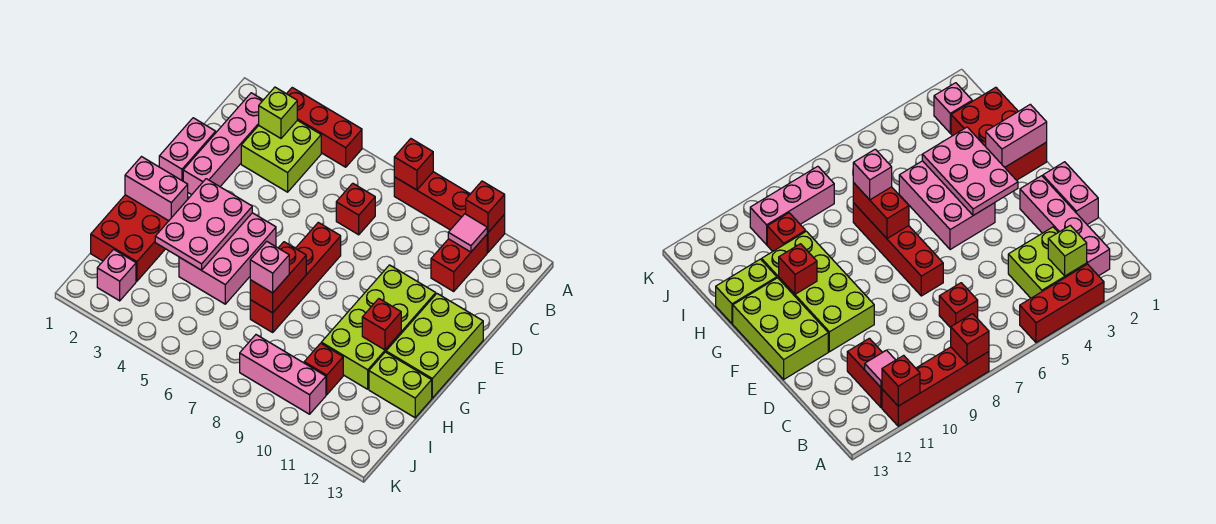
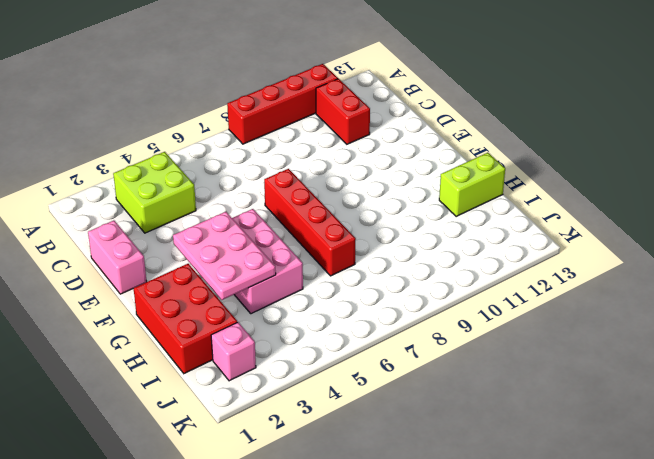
none -> red brick A3:A5 level 1
none -> pink brick B2:E2 level 1
none -> red brick C7 level 1

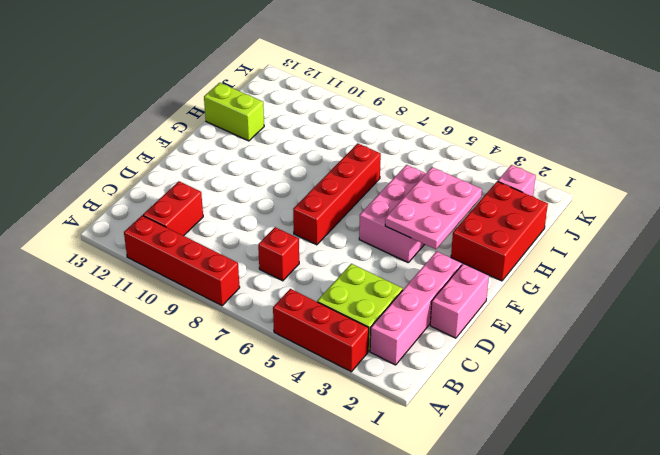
none -> lime brick E10:H11 level 1
none -> lime brick E12:G13 level 1
none -> red brick I10 level 1

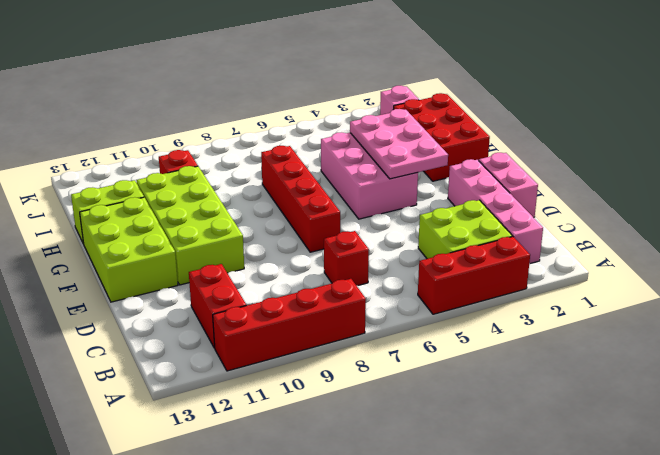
none -> pink brick J8:J10 level 1
none -> red brick A8 level 2
none -> red brick A11 level 2

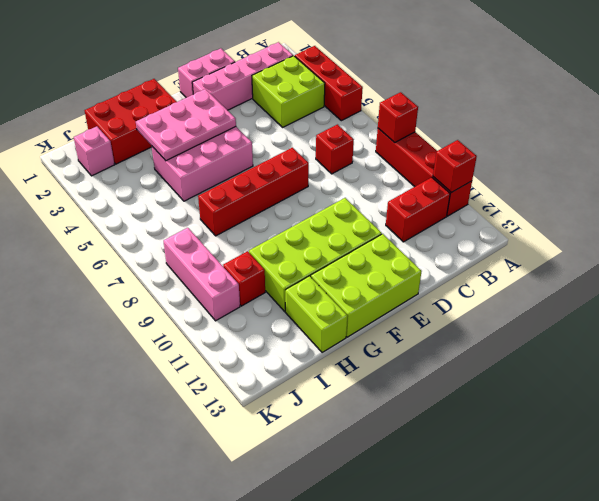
none -> lime brick B3 level 2
none -> pink tile B11 level 2
none -> pink brick G1:G2 level 2

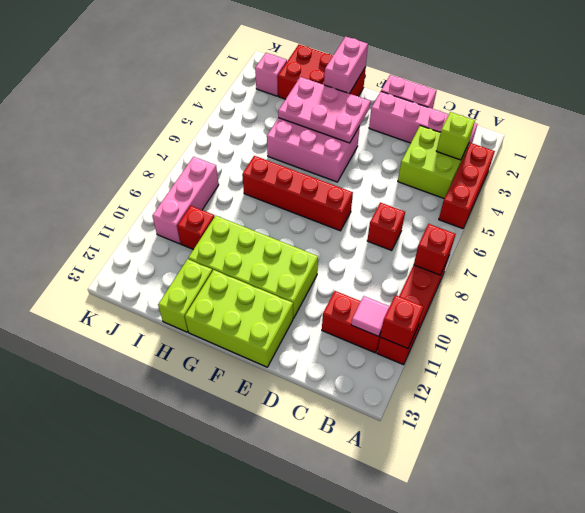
none -> red brick G7:H7 level 2
none -> red brick G11 level 2
none -> pink brick H7 level 3

